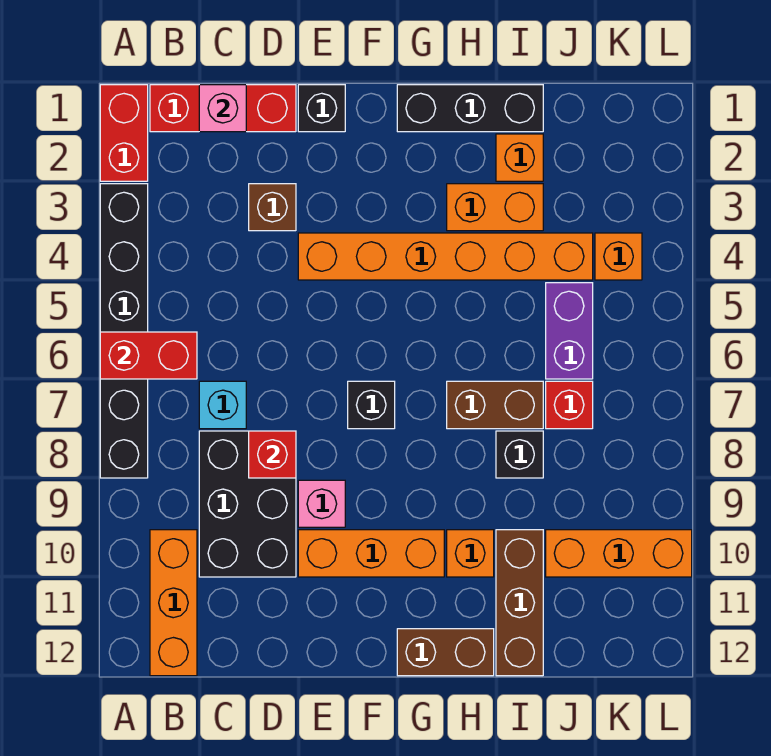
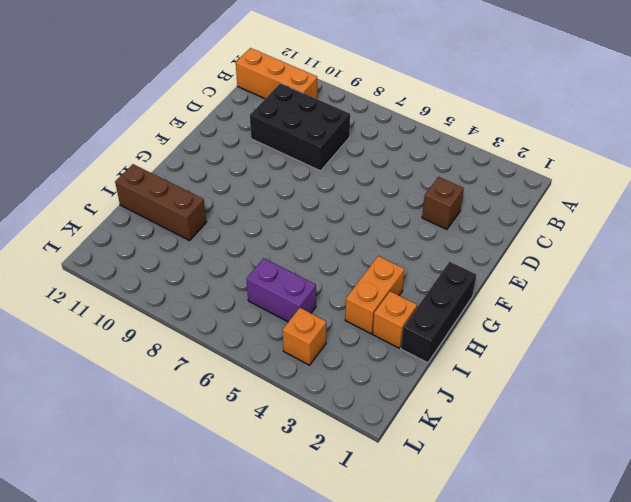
none -> red brick A1:A2 level 1
none -> black brick A3:A8 level 1
none -> red brick B1:D1 level 1

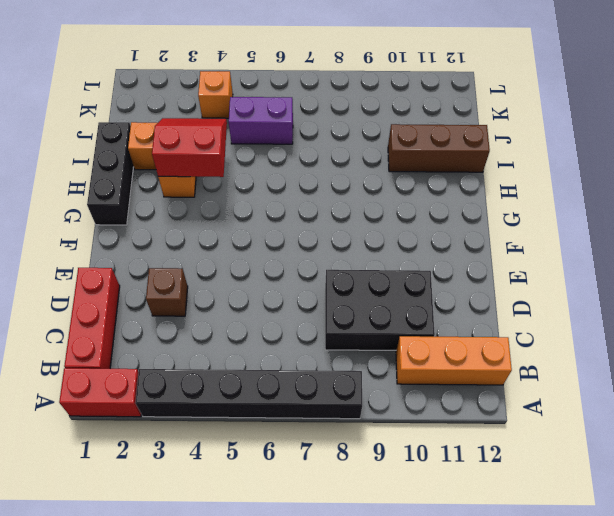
red slope H3:I4 level 2 top H -> none
none -> cyan brick C7 level 1
none -> black brick E1 level 1
none -> orange brick E4:J4 level 1

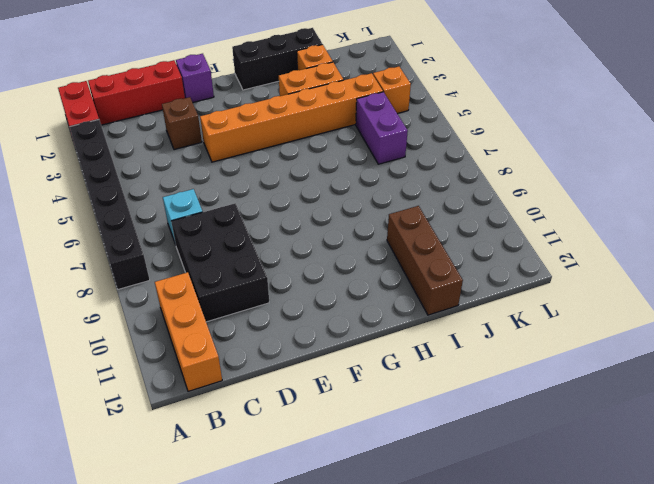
purple brick E1 level 1 -> black brick E1 level 1
none -> pink brick E9 level 1
none -> orange brick E10:G10 level 1
none -> black brick F7 level 1

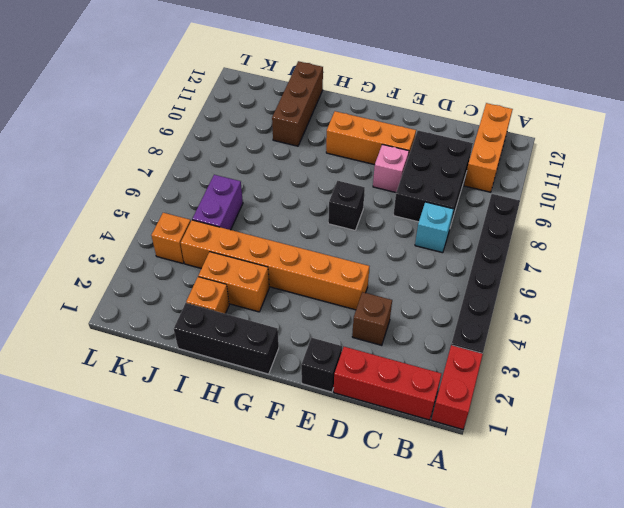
none -> brown brick G12:H12 level 1
none -> brown brick H7:I7 level 1
none -> orange brick H10 level 1

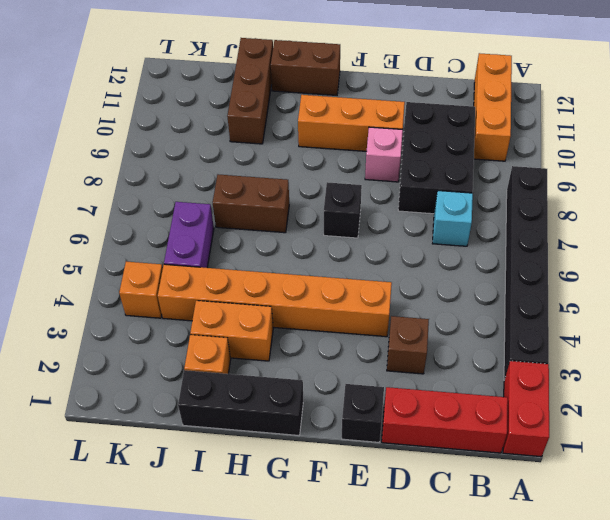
none -> orange brick H10 level 1
none -> black brick I8 level 1
none -> red brick J7 level 1

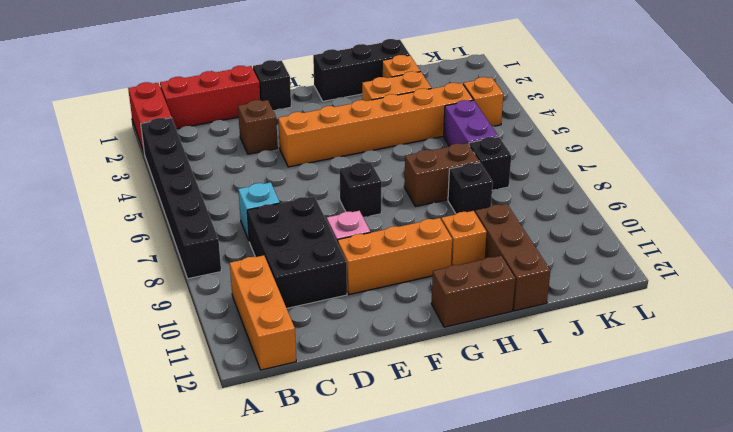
black brick J7 level 1 -> red brick J7 level 1
none -> orange brick J10:L10 level 1
none -> red brick A6:B6 level 2
none -> pink brick C1 level 2

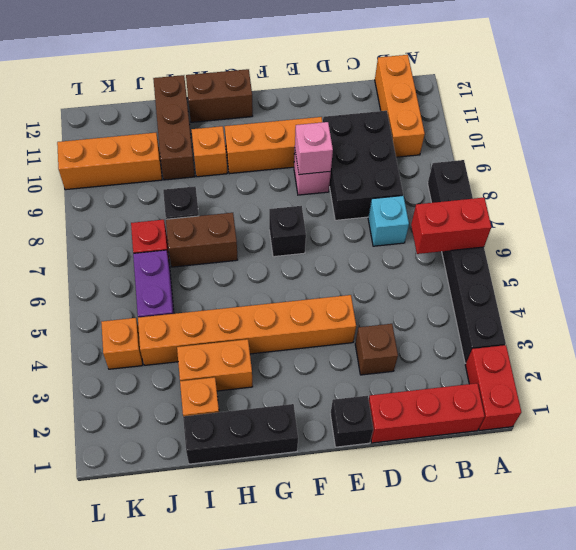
pink brick E9 level 2 -> pink brick C1 level 2
none -> red brick D8 level 2

